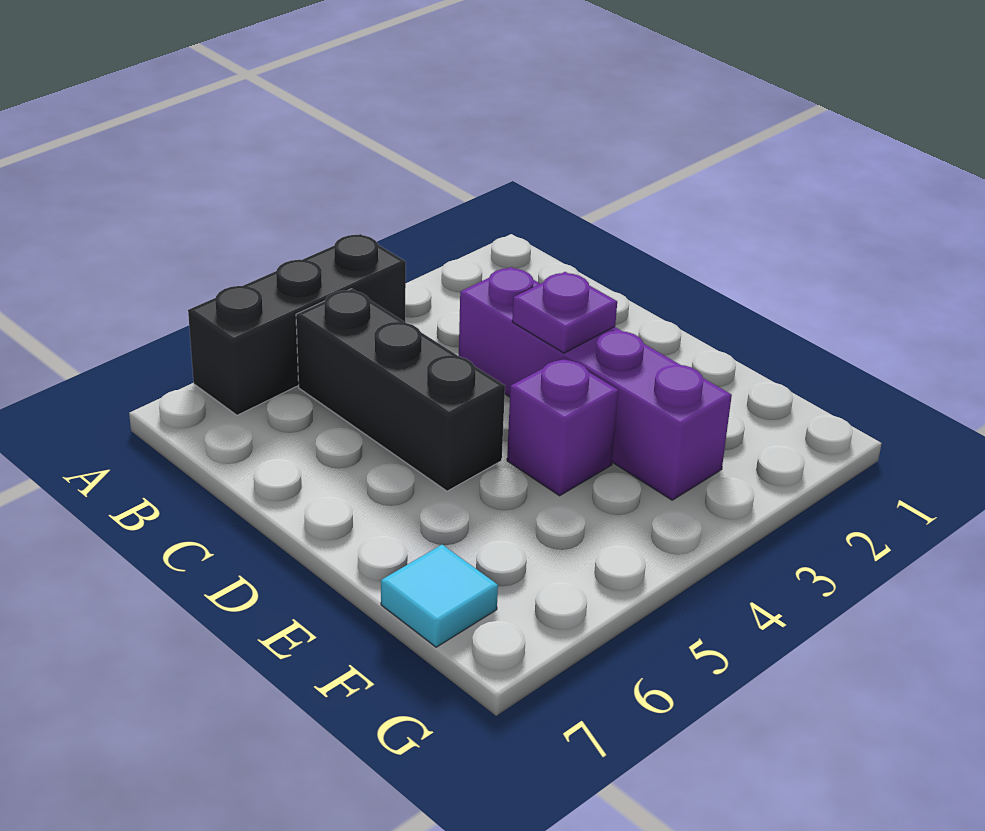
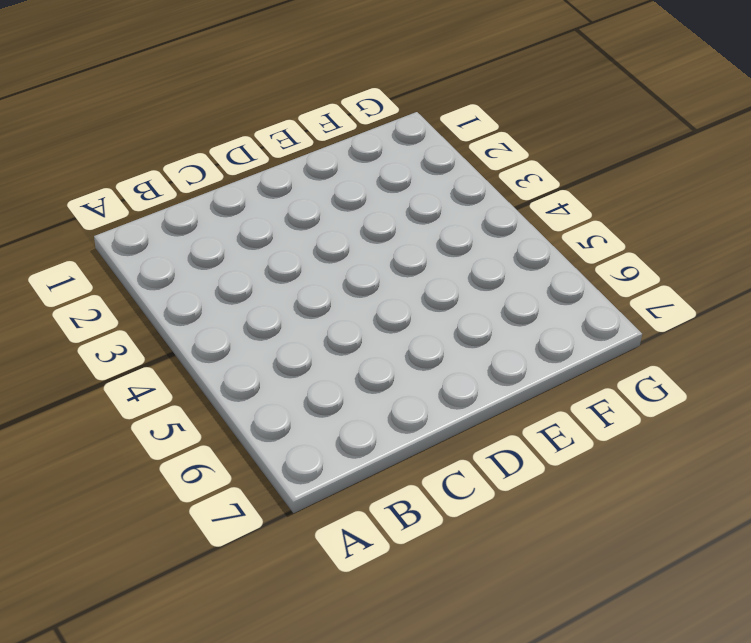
none -> black brick A4:A6 level 1
none -> black brick B5:D5 level 1

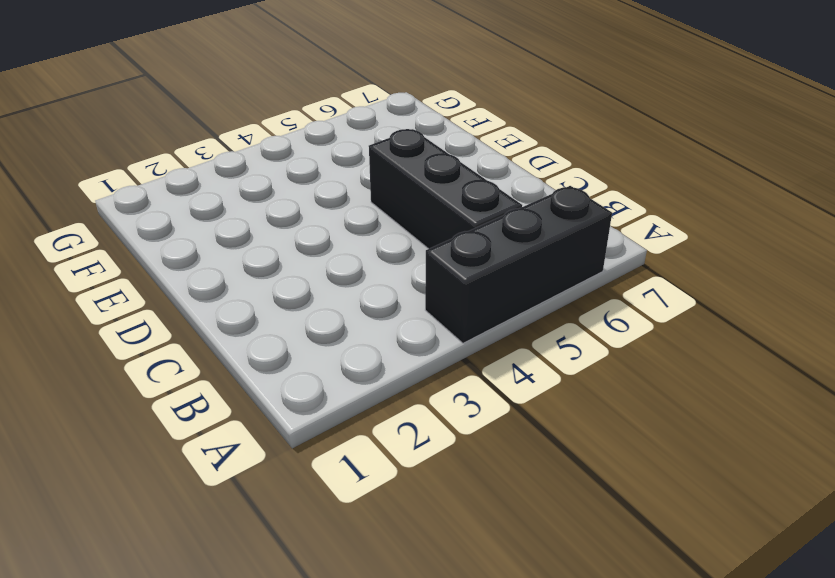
none -> purple brick C3:F3 level 1
none -> purple brick E4 level 1

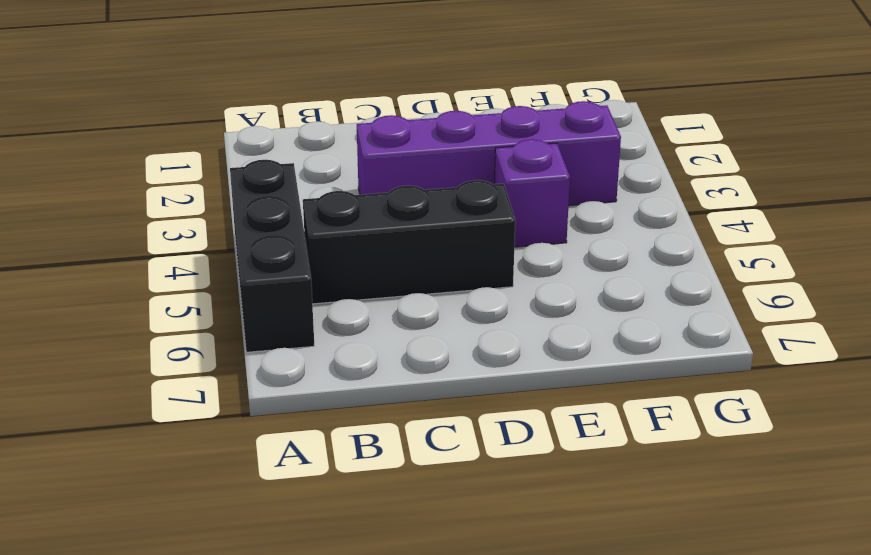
none -> cyan tile F7 level 1
none -> purple plate D3 level 2

